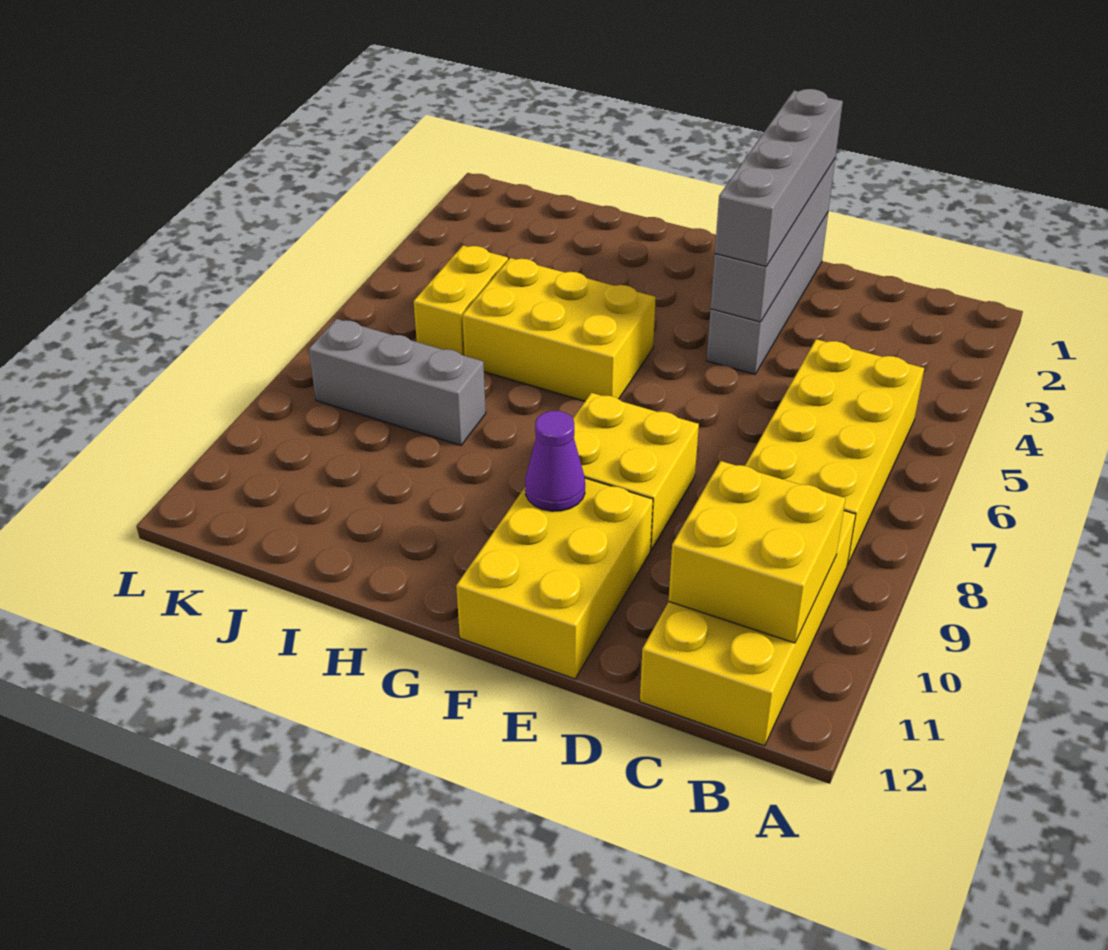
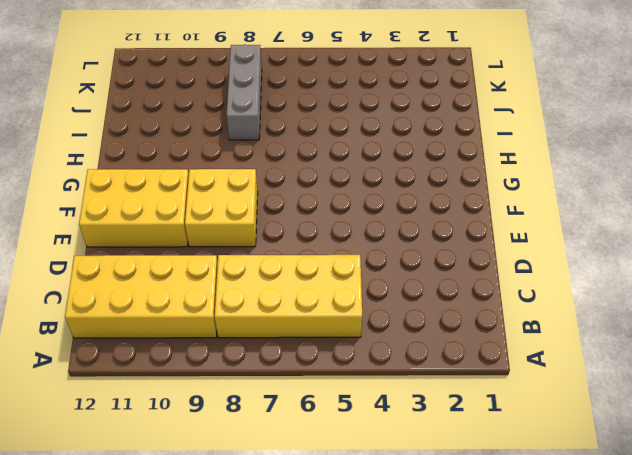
none -> grey brick E1:E4 level 1
none -> yellow brick G5:I6 level 1
none -> yellow brick J5:J6 level 1

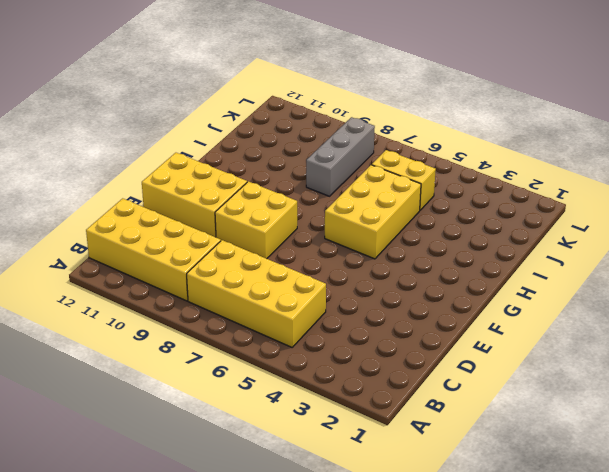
none -> grey brick E1:E4 level 1
none -> yellow brick B10:C11 level 2
none -> grey brick E1:E4 level 2

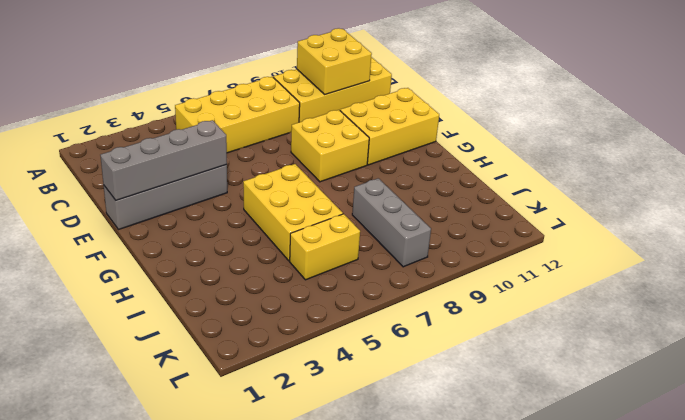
none -> purple cone F10 level 2
none -> grey brick E1:E4 level 3

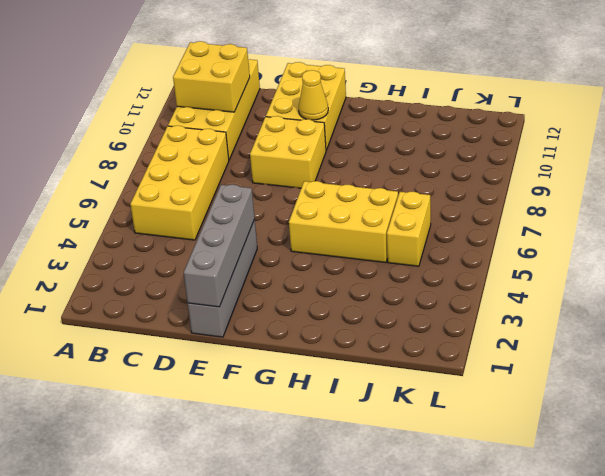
yellow cone F10 level 2 -> purple cone F10 level 2
none -> grey brick I8:K8 level 1
none -> grey brick E1:E4 level 3

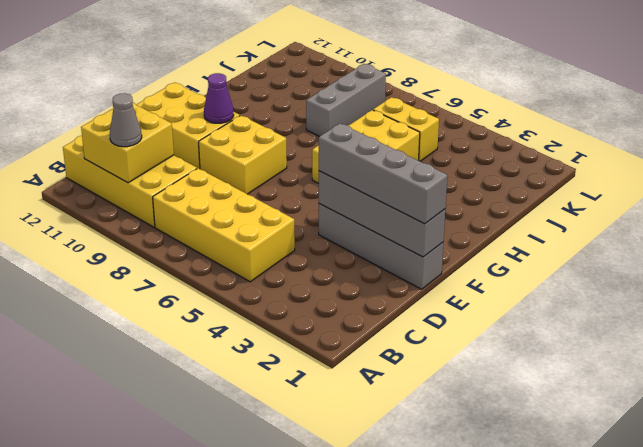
grey cone B10 level 3 -> none

